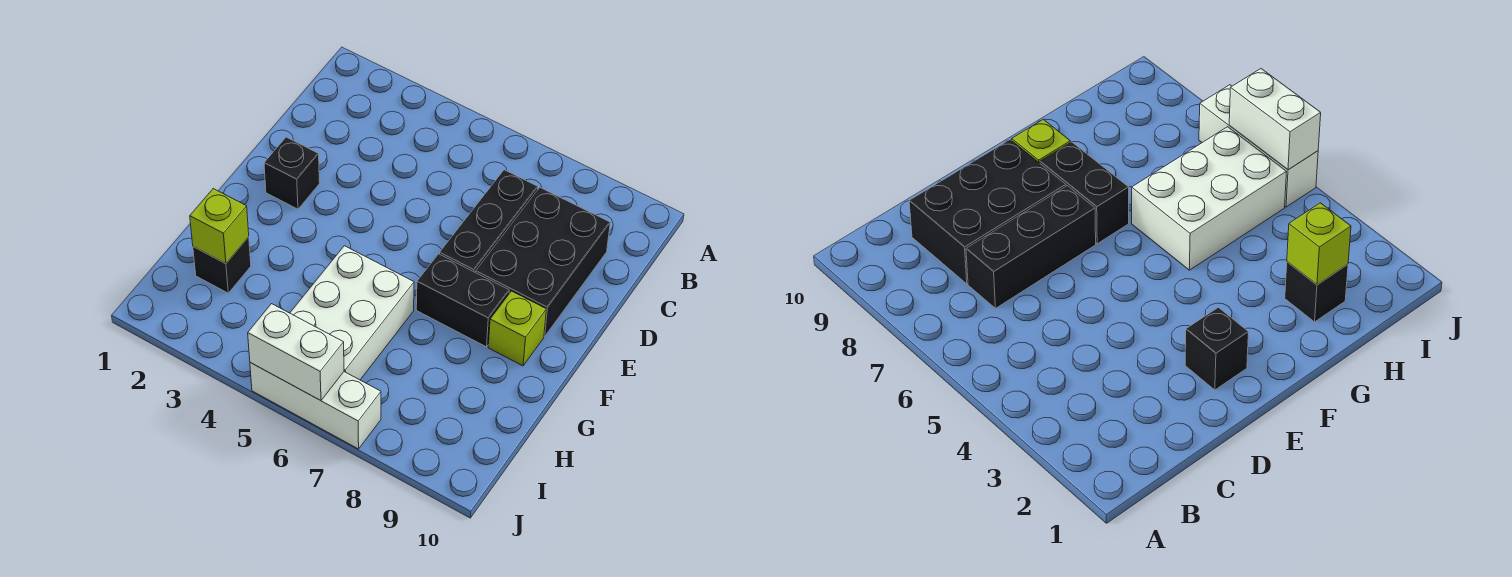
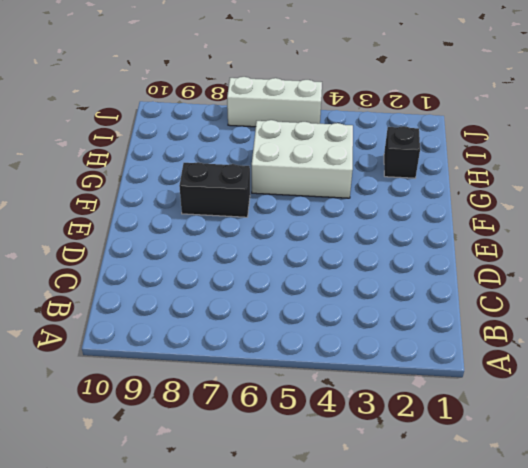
white brick G4:H6 level 1 -> white brick G5:I6 level 1
none -> black brick C7:E7 level 1
none -> black brick C8:E9 level 1

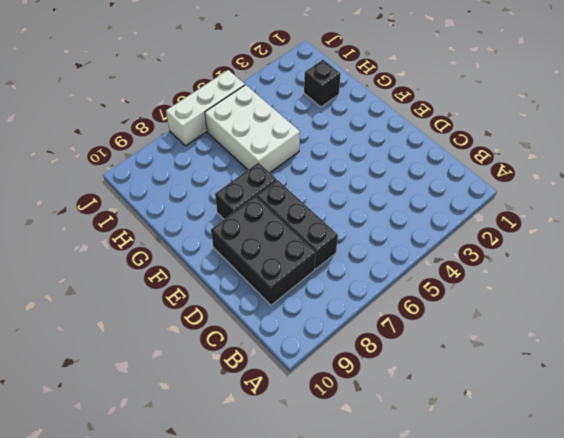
none -> black brick E2 level 1
none -> lime brick F9 level 1

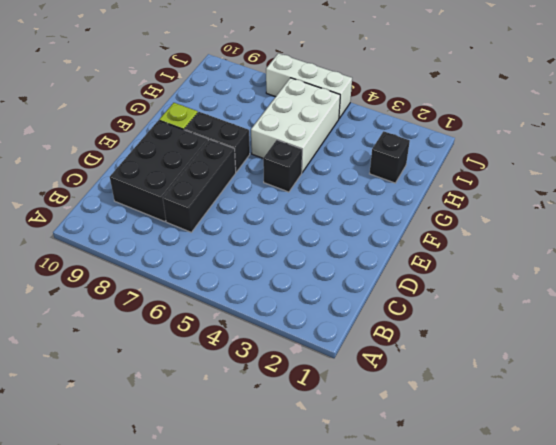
black brick F5 level 1 -> black brick E2 level 1
none -> lime brick H2 level 2
none -> white brick J5:J6 level 2

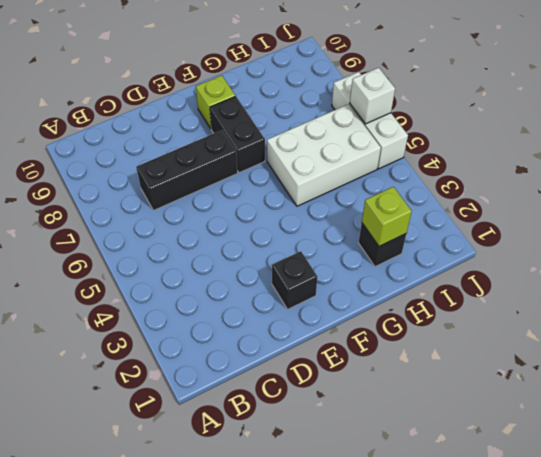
white brick J6 level 2 -> white brick J5:J6 level 2
none -> black brick C8:E9 level 1

